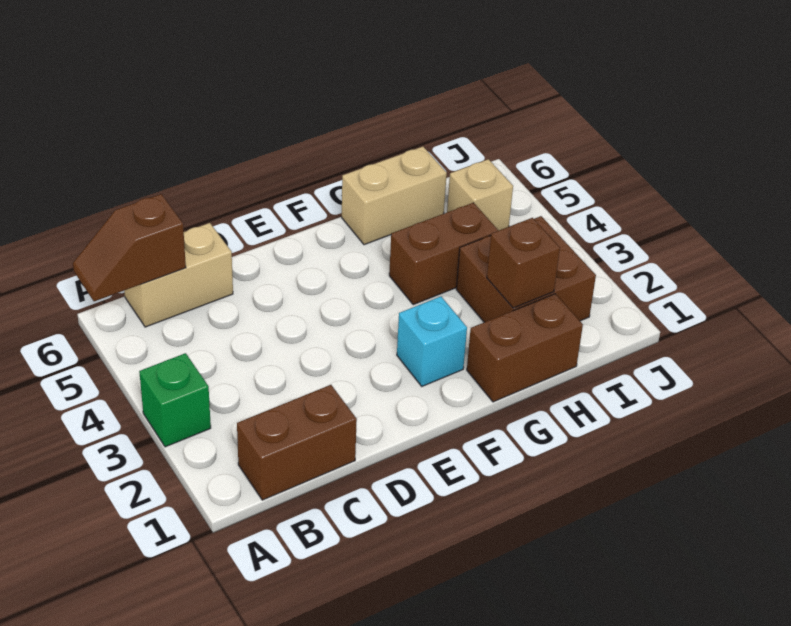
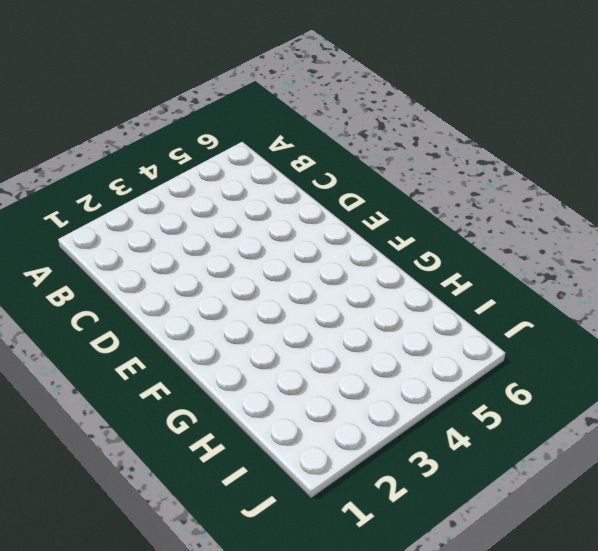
none -> green brick A3 level 1
none -> brown brick B1:C1 level 1

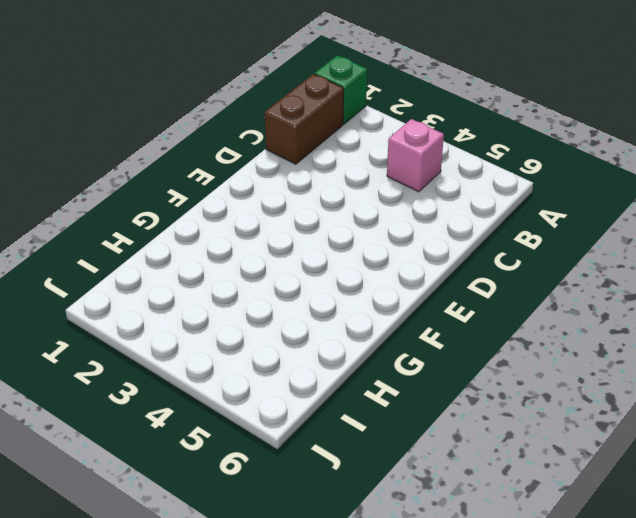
green brick A1 level 1 -> green brick A3 level 1
pink brick B4 level 1 -> none
none -> tan brick B6:C6 level 1
none -> cyan brick F2 level 1

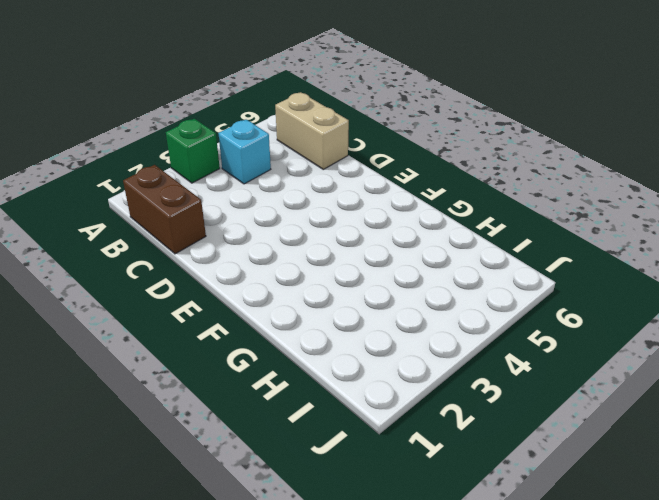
cyan brick B4 level 1 -> cyan brick F2 level 1
none -> brown brick G1:H1 level 1
none -> brown brick G4:H4 level 1

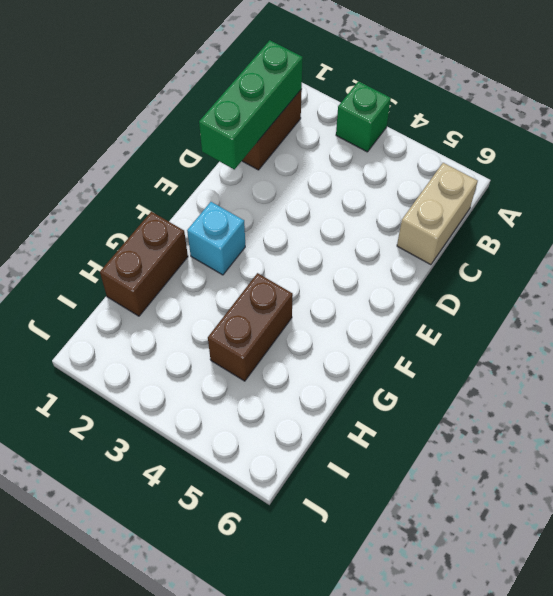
green brick B1:D1 level 2 -> none
none -> tan brick G6:H6 level 1
none -> brown brick H2:I3 level 1

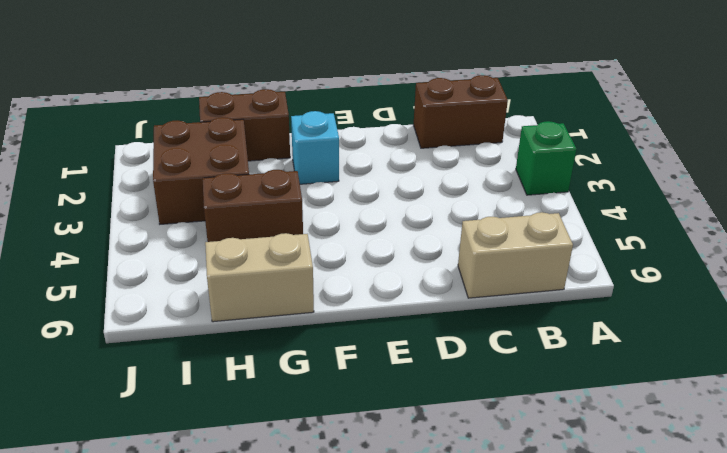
none -> tan brick I5 level 1
none -> brown slope A6:B6 level 2 top B

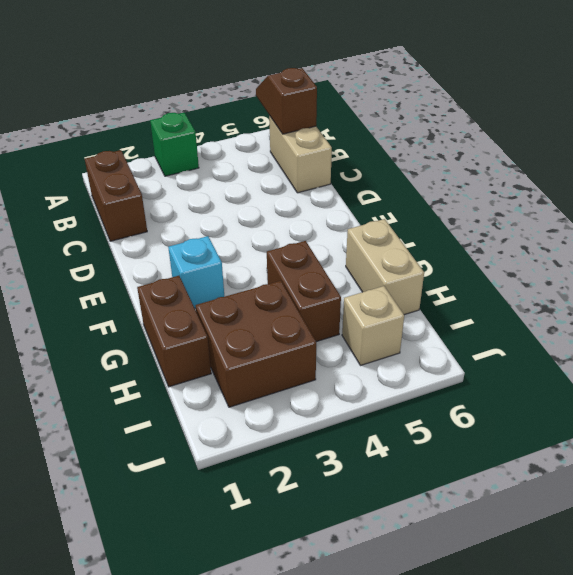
none -> brown brick H2 level 2

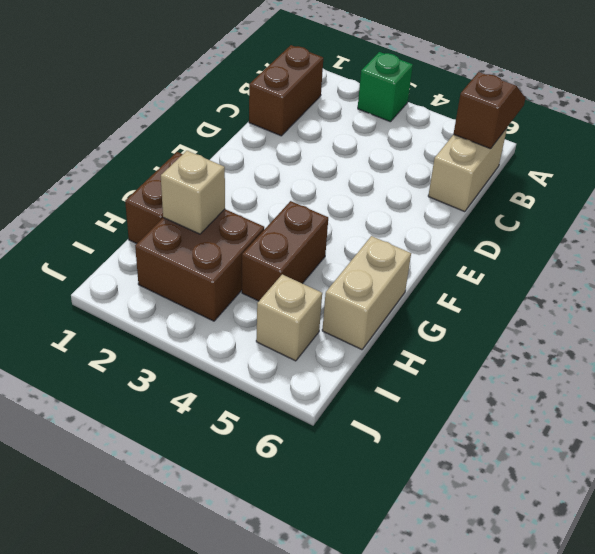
tan brick H2 level 2 -> brown brick H2 level 2
none -> cyan brick F2 level 1

